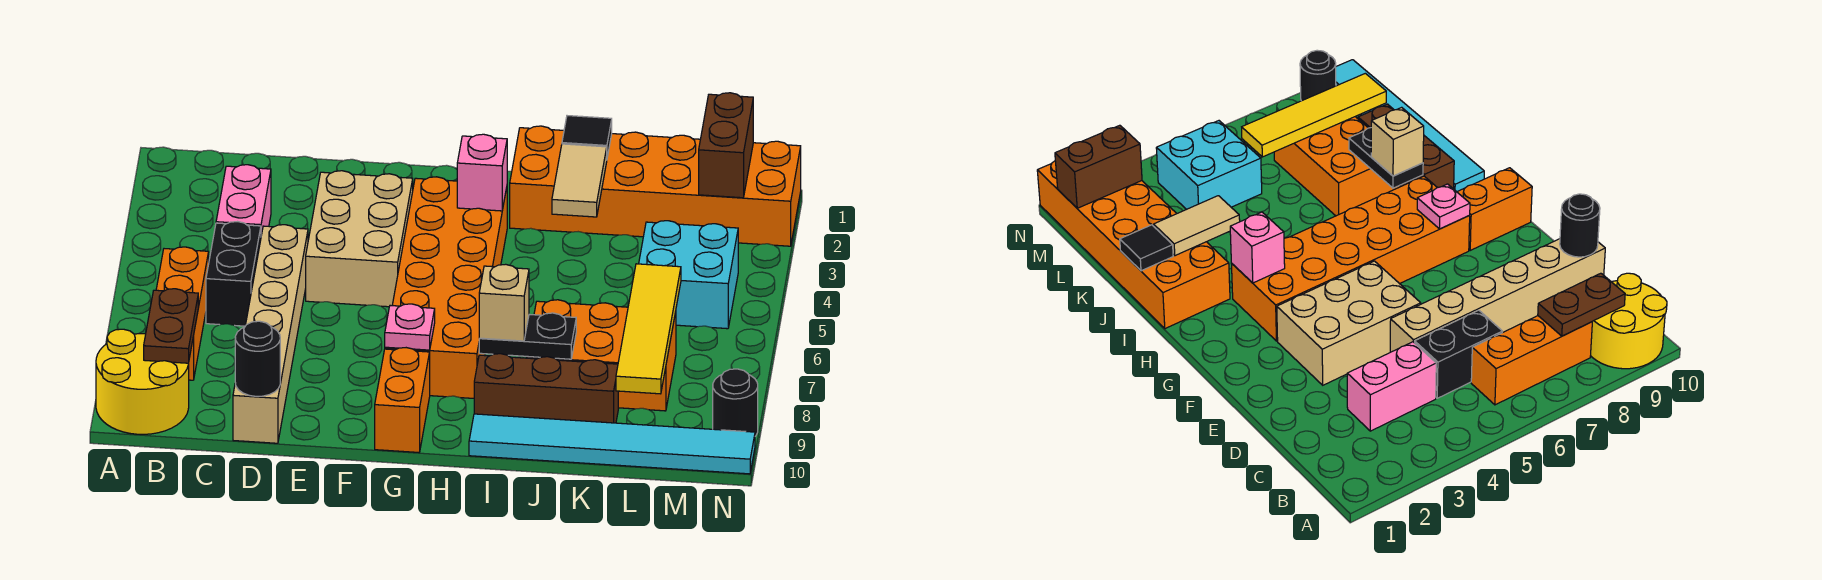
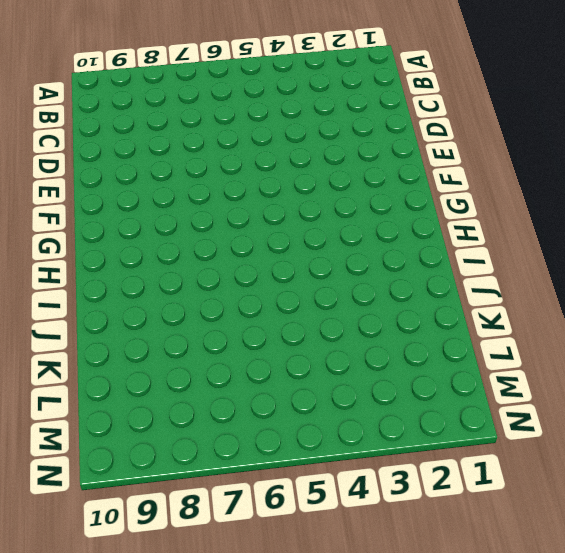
none -> yellow round brick A9:B10 level 1
none -> orange brick B6:B8 level 1
none -> pink brick C3:C4 level 1

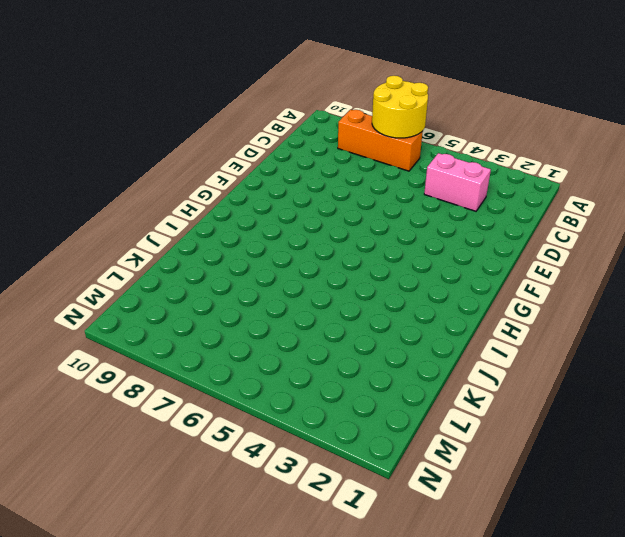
yellow round brick A6:B7 level 2 -> yellow round brick A9:B10 level 1
none -> black brick C5:C6 level 1
none -> tan brick D5:D10 level 1
none -> tan brick E3:F5 level 1

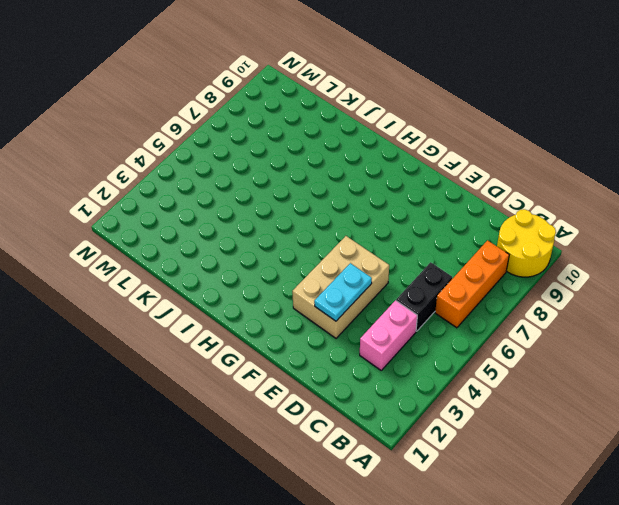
cyan plate E3:E4 level 2 -> none
none -> tan brick D5:D10 level 1
none -> orange brick G3:H8 level 1
none -> orange brick G9:G10 level 1

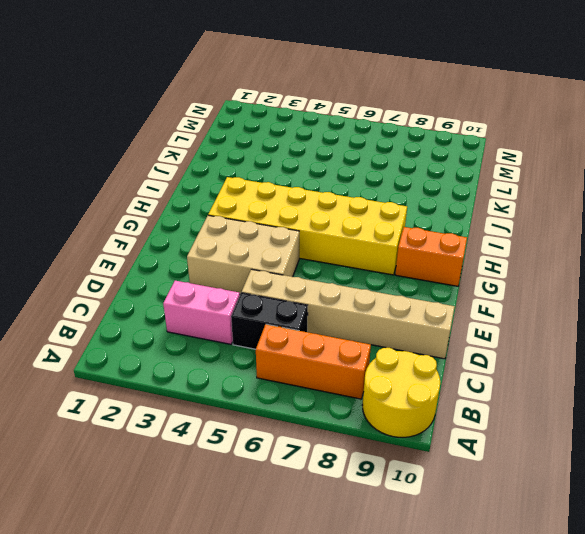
yellow brick G3:H8 level 1 -> orange brick G3:H8 level 1
none -> orange brick I1:N2 level 1
none -> brown brick I9:K9 level 1
none -> cyan tile I10:N10 level 1

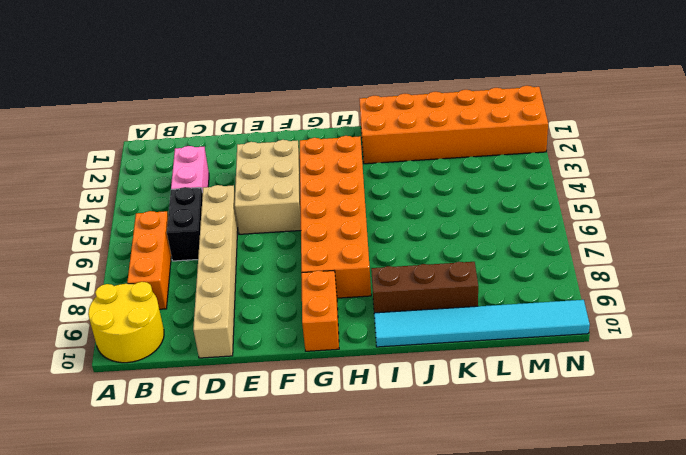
none -> orange brick J7:L8 level 1
none -> cyan brick L4:M5 level 1
none -> black round brick N9 level 1

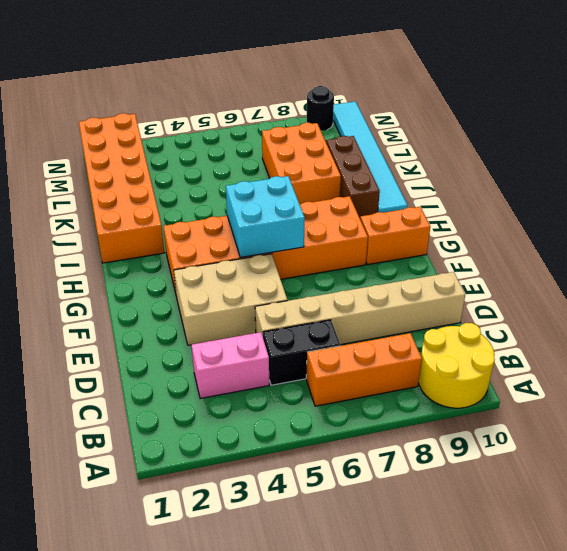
cyan brick G5:H6 level 2 -> cyan brick L4:M5 level 1
none -> brown plate B8:B9 level 2
none -> black round brick D10 level 2
none -> pink plate G8 level 2

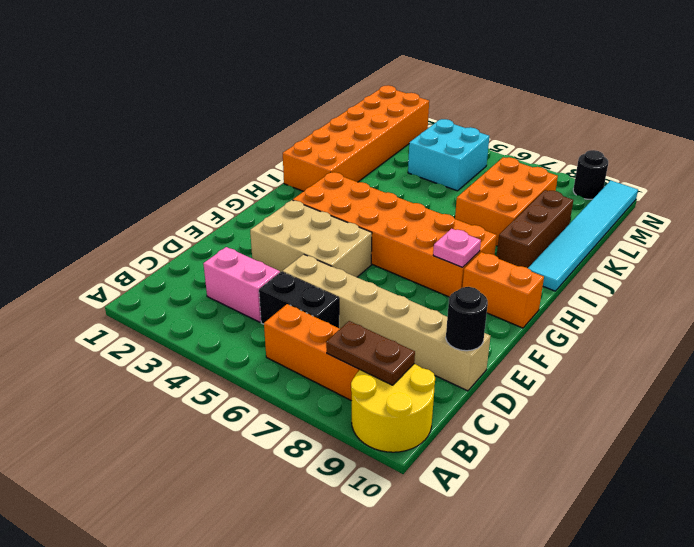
none -> pink brick H3 level 2
none -> black plate I8:J8 level 2
none -> black tile J1 level 2

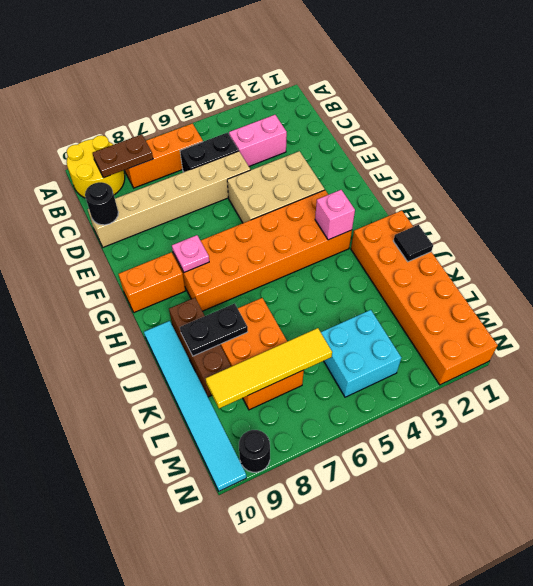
black plate J8:J9 level 2 -> black plate I8:J8 level 2
none -> tan tile J2:J3 level 2
none -> brown brick M1:M2 level 2
none -> tan brick I8 level 3

